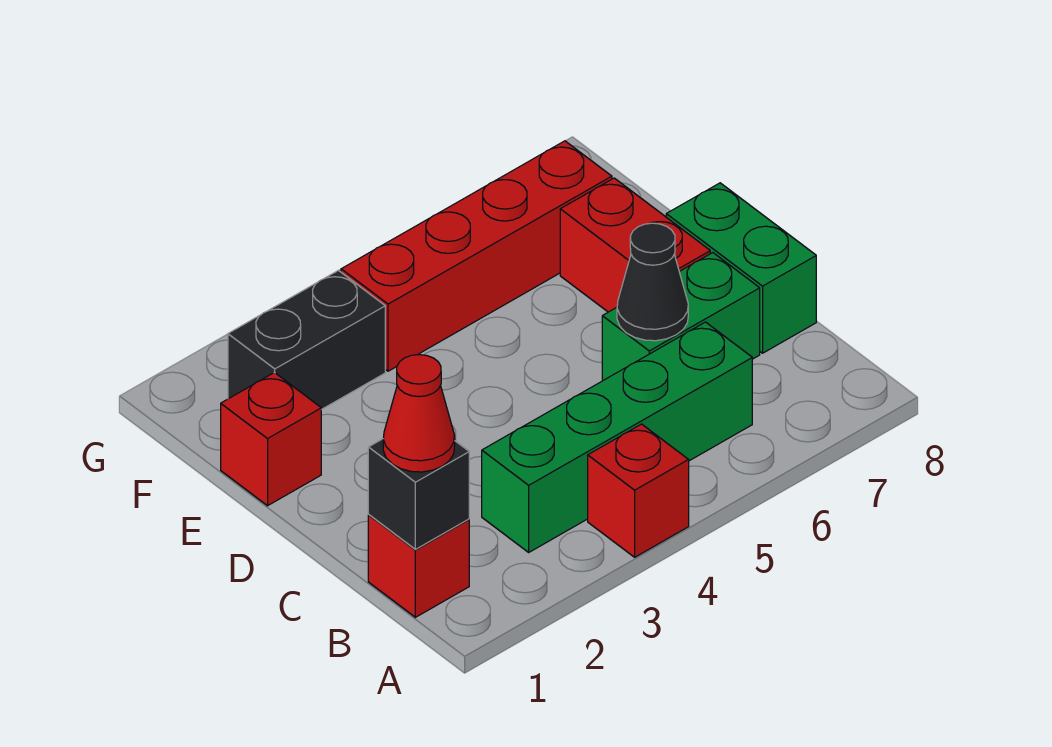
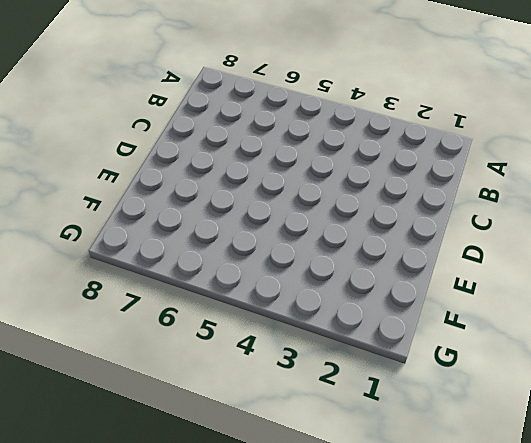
none -> red brick A4 level 1
none -> red brick B1 level 1
none -> green brick B3:B6 level 1

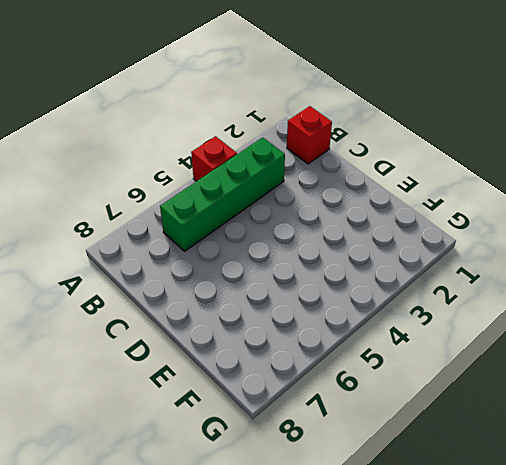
none -> green brick C6:C7 level 1
none -> green brick C8:D8 level 1
none -> red brick D7:E7 level 1

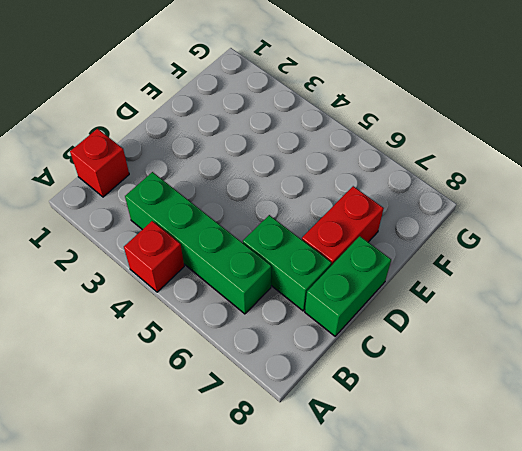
none -> red brick E1 level 1
none -> black brick F2:F3 level 1
none -> red brick F4:F7 level 1

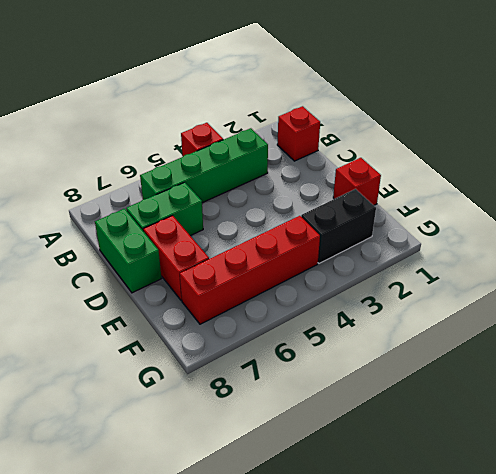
none -> black brick B1 level 2
none -> black cone C6 level 2
none -> red cone B1 level 3

